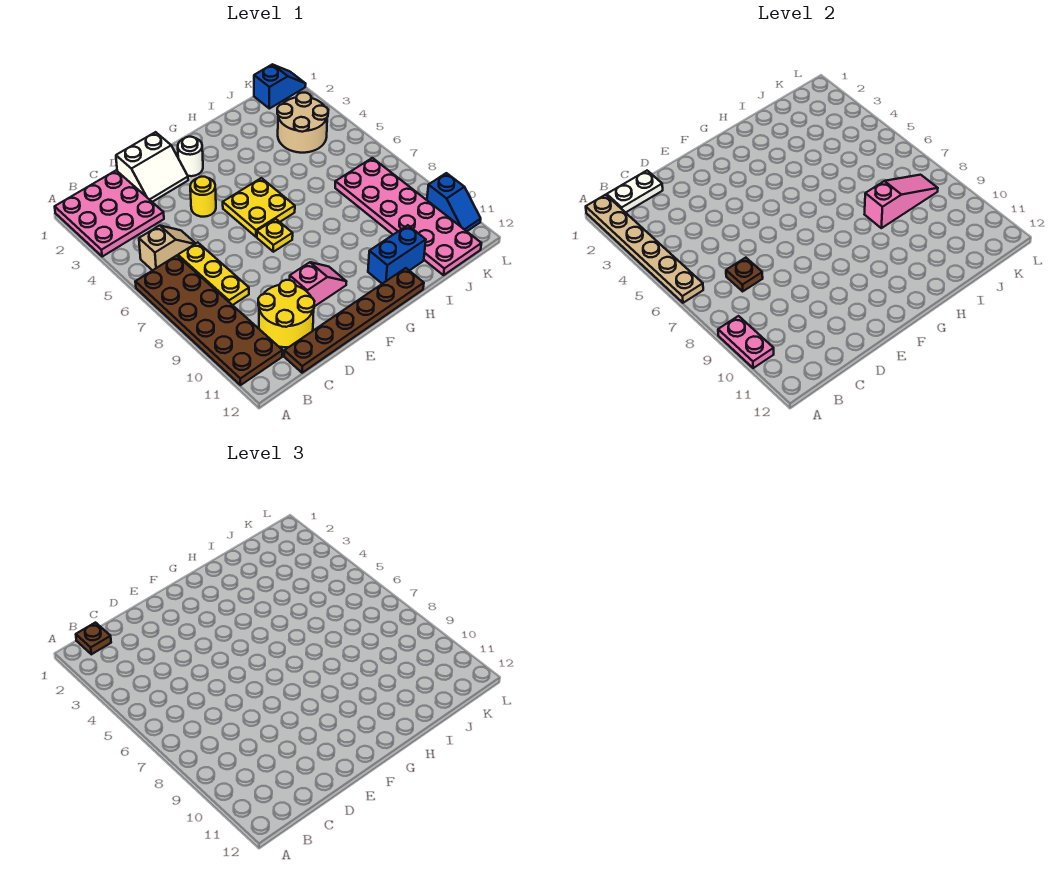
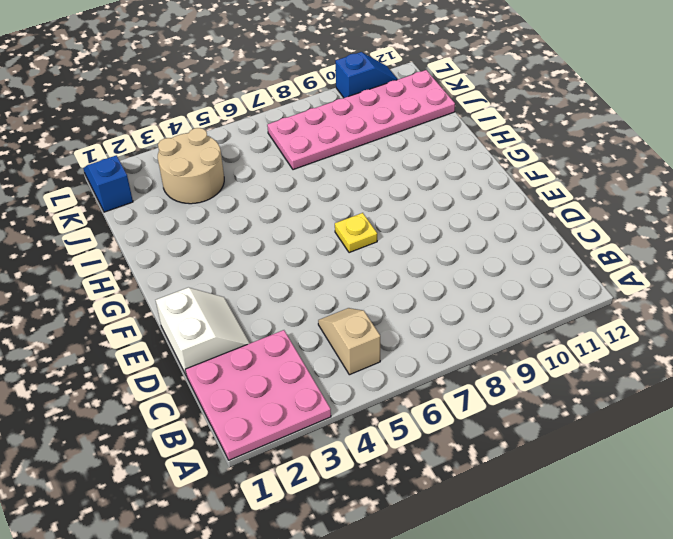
none -> brown plate A6:B11 level 1
none -> yellow plate C6:C8 level 1
none -> yellow round brick C10:D11 level 1

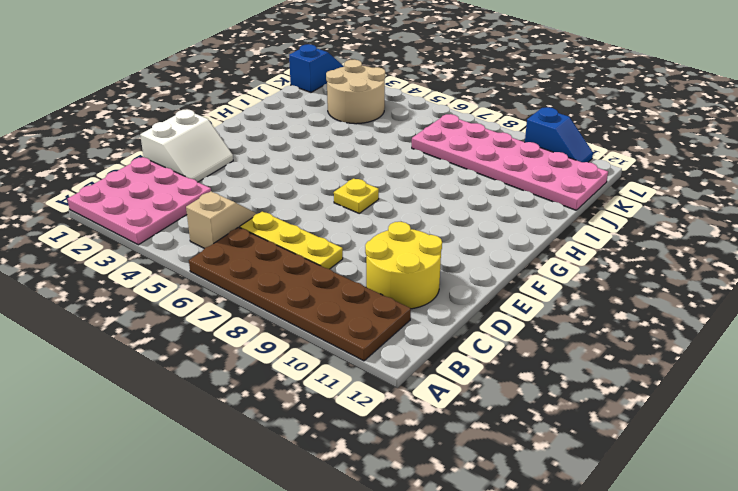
none -> brown plate C12:H12 level 1
none -> yellow round brick E4 level 1
none -> pink slope E10:F10 level 1 top E

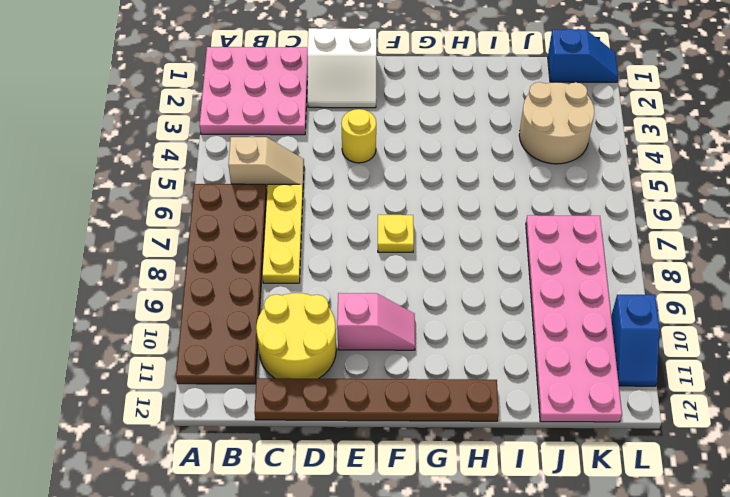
none -> white round brick F2 level 1
none -> yellow plate F5:G6 level 1
none -> blue brick H11:I11 level 1

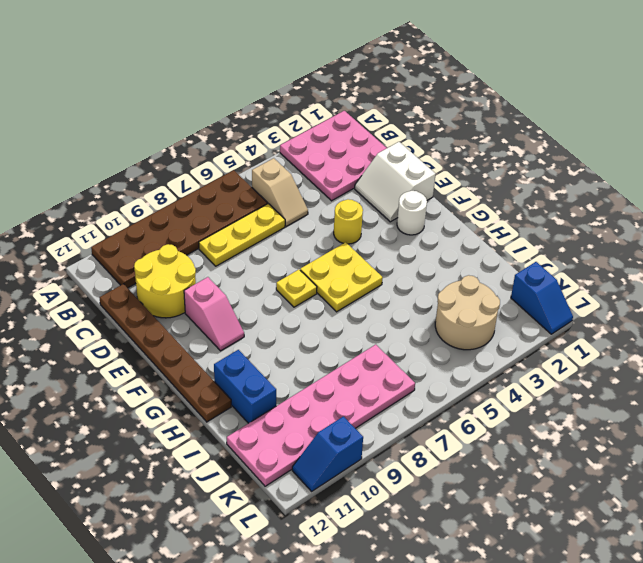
none -> tan plate A1:A6 level 2
none -> pink plate A9:A10 level 2
none -> white plate B1:C1 level 2

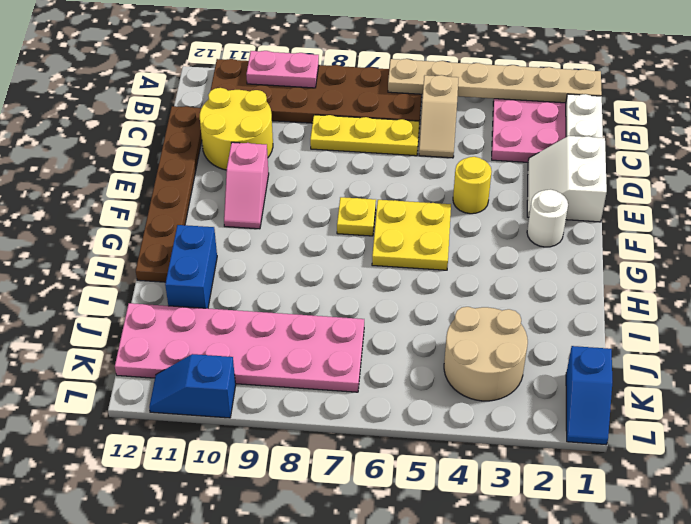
none -> brown plate C7 level 2
none -> pink slope I8:K8 level 2 top I
none -> brown plate B1 level 3

